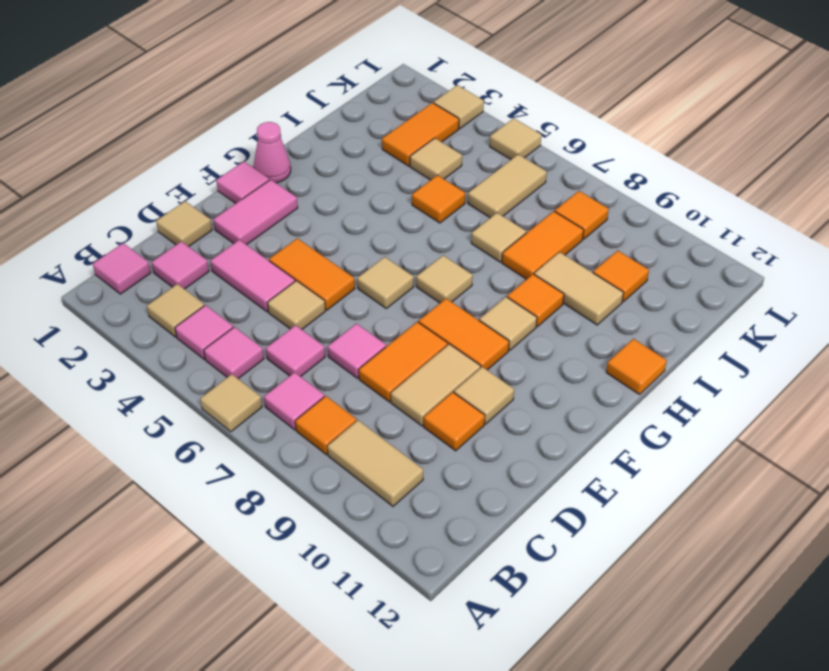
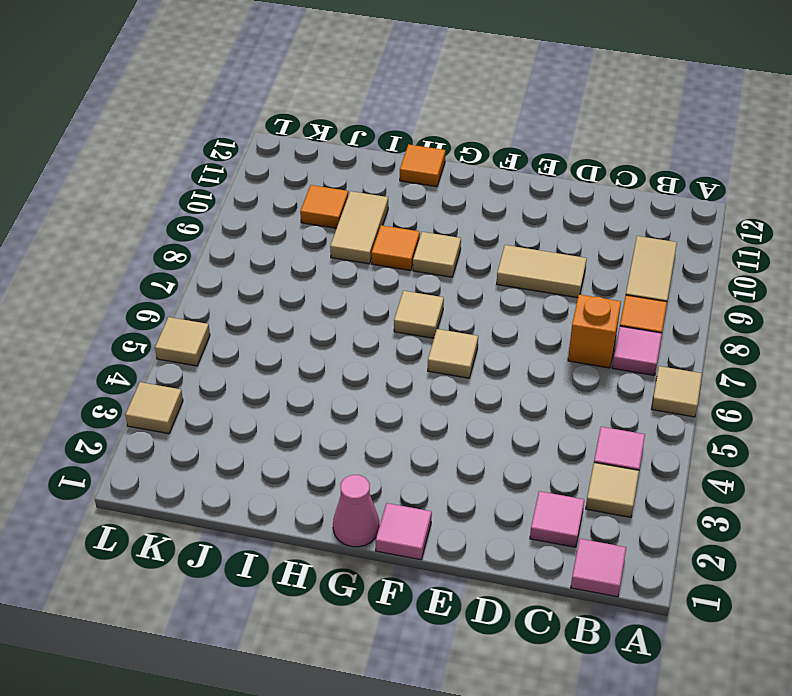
orange brick C7 level 1 -> none
none -> pink tile B5 level 1
none -> pink tile C6 level 1
none -> tan tile D1 level 1
none -> pink tile D3:D4 level 1

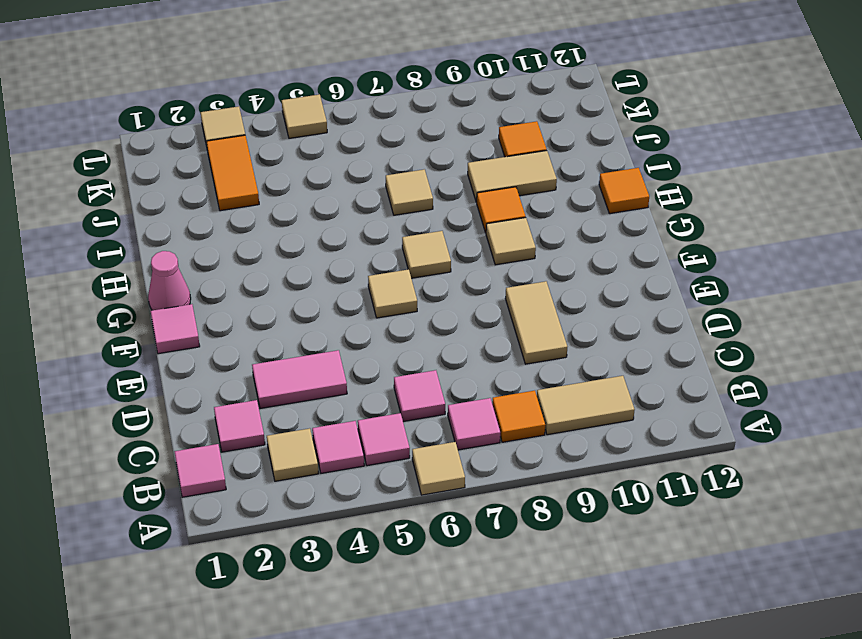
none -> tan tile D1 level 1
none -> tan tile D5 level 1
none -> pink tile D7 level 1
none -> orange tile D8:E8 level 1

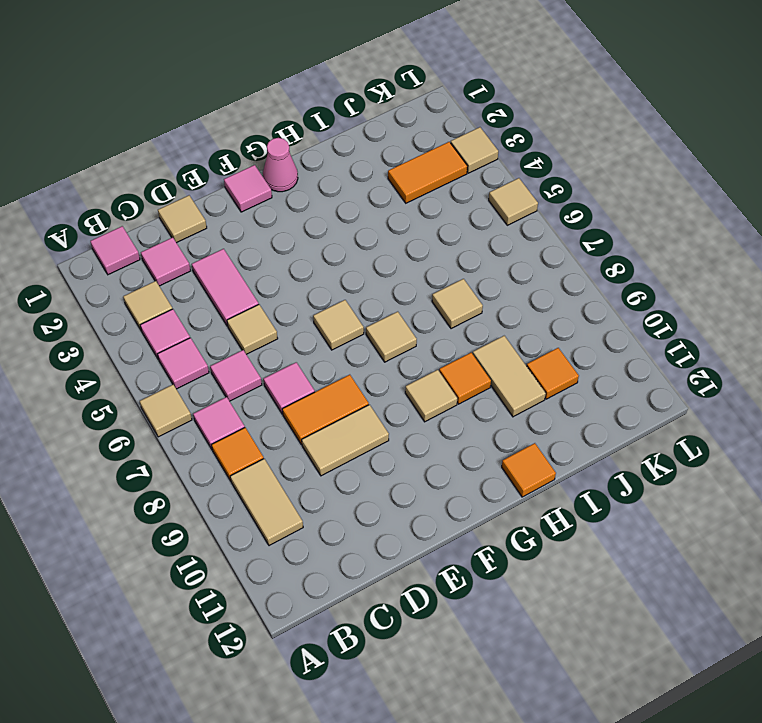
none -> orange tile D10 level 1
none -> pink tile E2:F2 level 1
none -> orange tile E4:E5 level 1
none -> tan tile E10 level 1

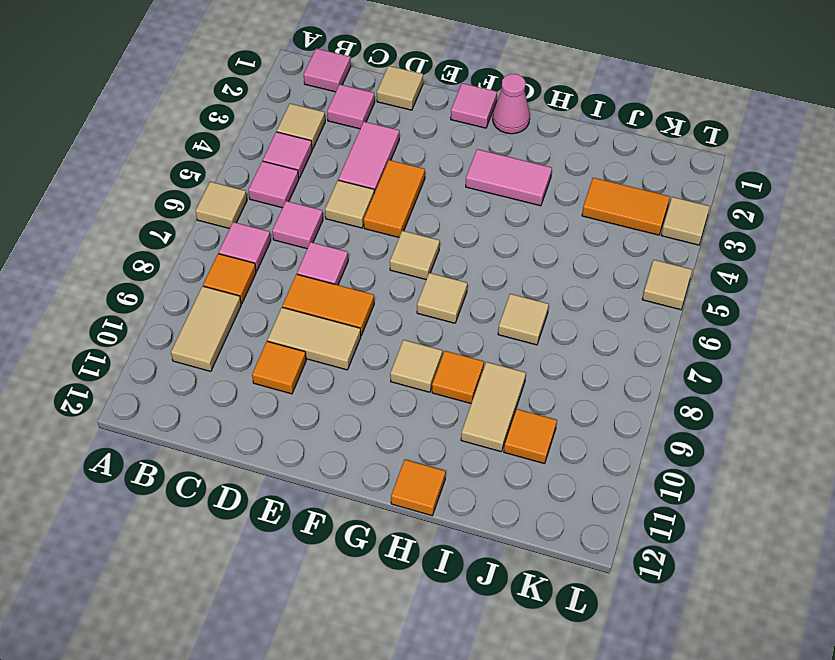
pink tile G3:H3 level 1 -> pink tile E2:F2 level 1
none -> tan tile E10 level 1
none -> orange tile F8:F9 level 1
none -> orange tile I5 level 1
none -> orange tile I8:J8 level 1

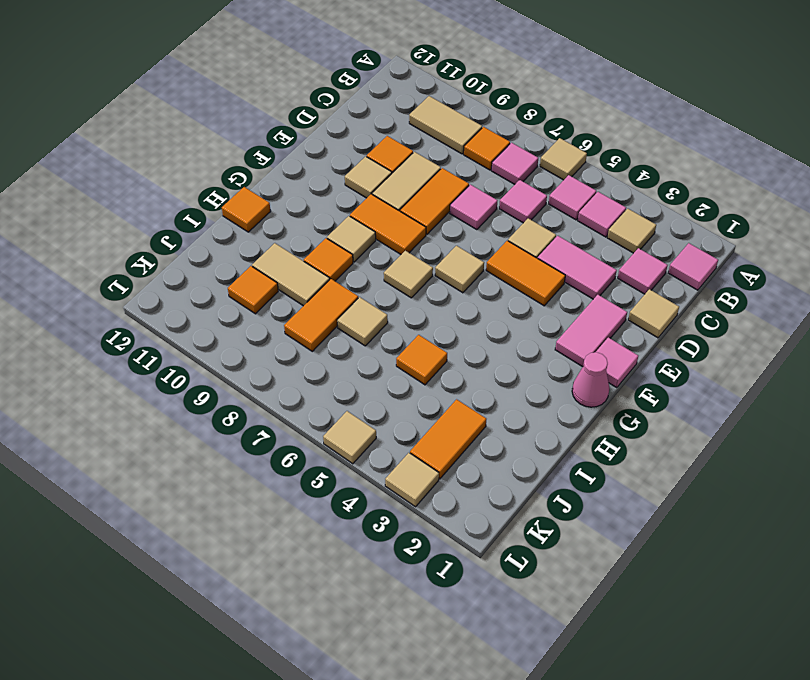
none -> tan tile J4 level 1
none -> tan tile J6:K6 level 1
none -> orange tile K8 level 1

